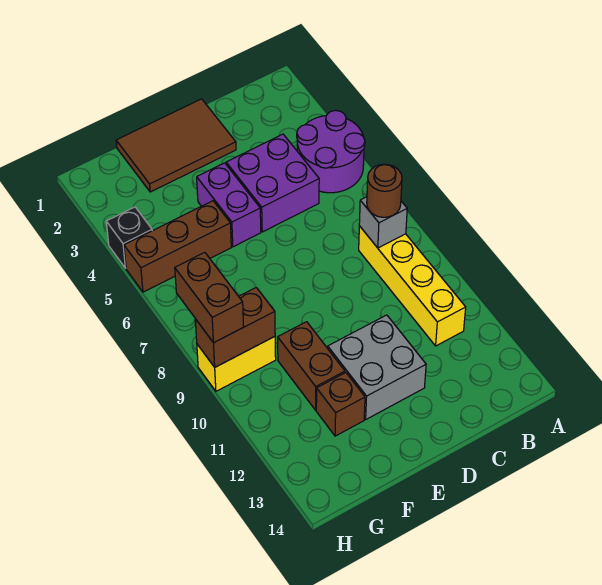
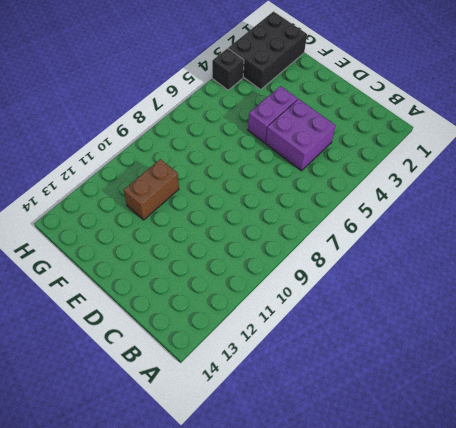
black brick G1:H3 level 1 -> none
none -> purple round brick A4:B5 level 1
none -> yellow brick B8:B11 level 1
none -> brown tile D1:F2 level 1

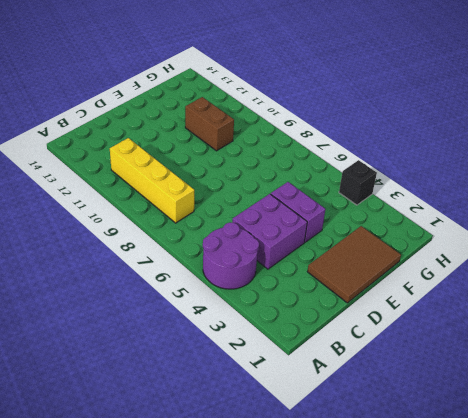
none -> grey brick D11:E12 level 1
none -> brown brick F5:H5 level 1
none -> brown brick F12 level 1

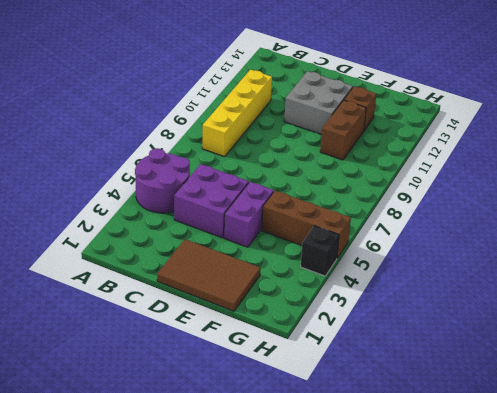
none -> yellow brick G9:H9 level 1
none -> grey brick B8 level 2
none -> brown brick G9:H9 level 2

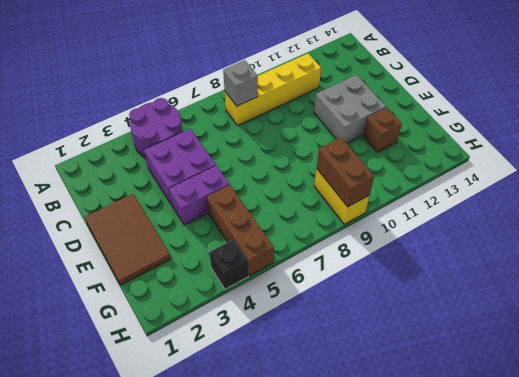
none -> brown brick F10:F11 level 1
none -> brown round brick B8 level 3
none -> brown brick H8:H9 level 3

